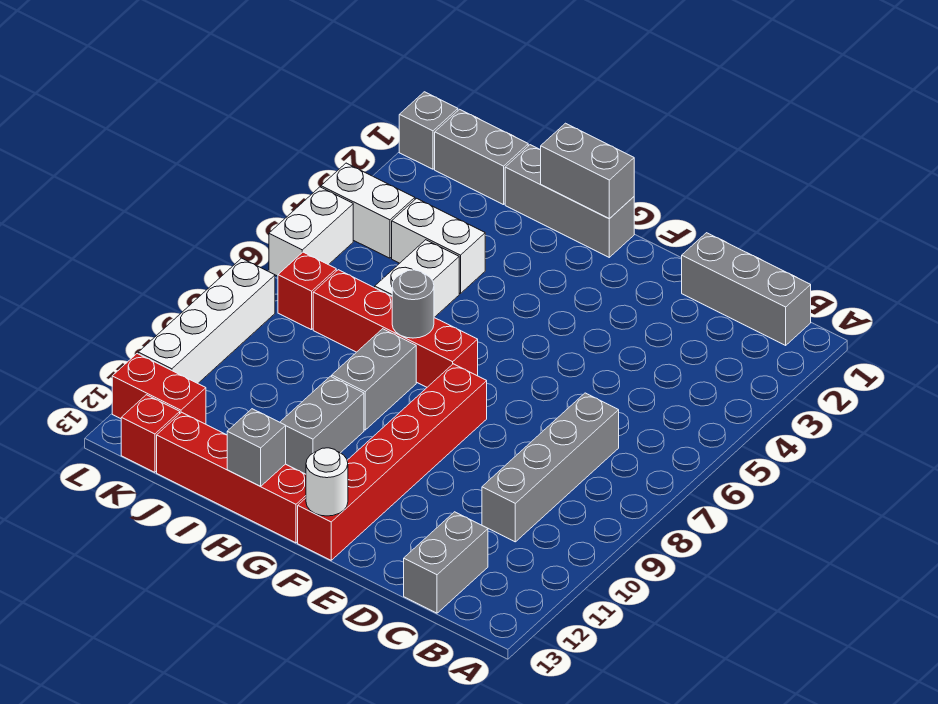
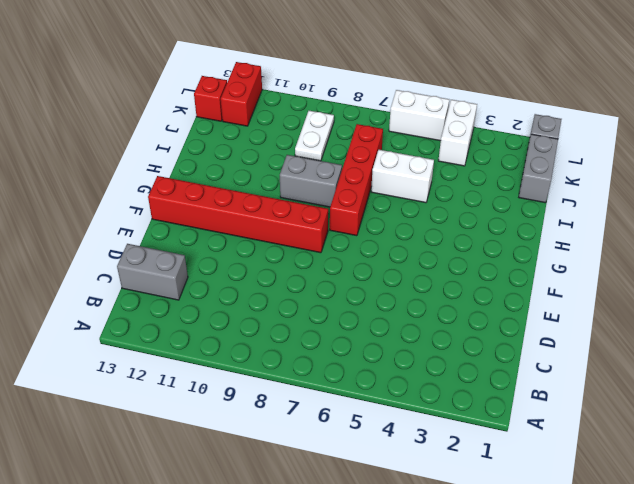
white plate J9:K9 level 1 -> none
none -> grey brick B1:D1 level 1
none -> grey brick C7:C10 level 1
none -> grey brick G1:I1 level 1

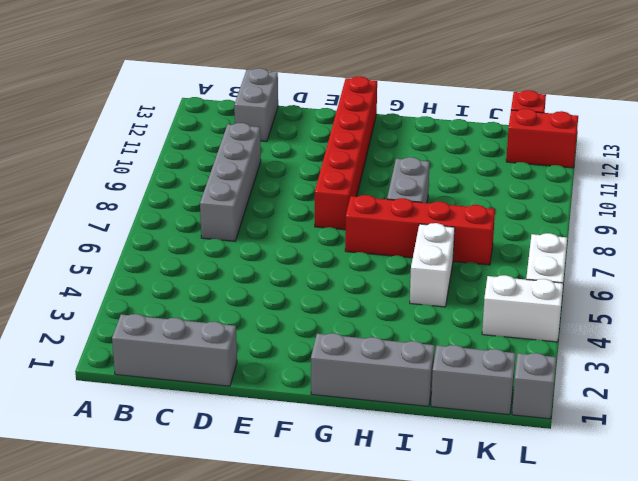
none -> red brick G13:J13 level 1
none -> grey brick H10:H11 level 1
none -> white brick I4:J4 level 1

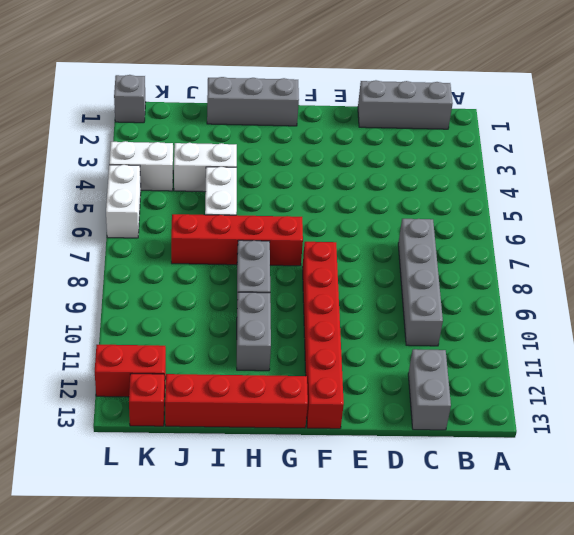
none -> grey brick J1:K1 level 1
none -> red brick K7 level 1
none -> white brick L8:L11 level 1

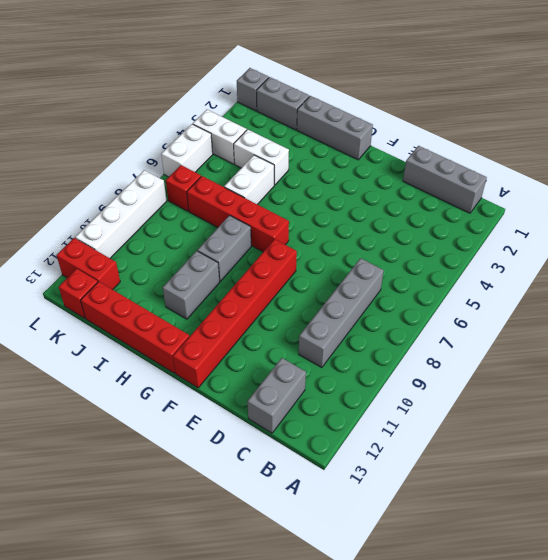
none -> white round brick F13 level 2
none -> grey brick G1:H1 level 2
none -> grey round brick H7 level 2

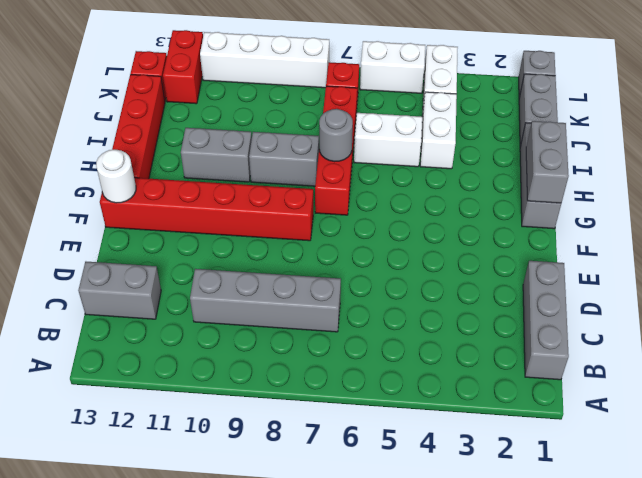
none -> grey brick H13 level 2

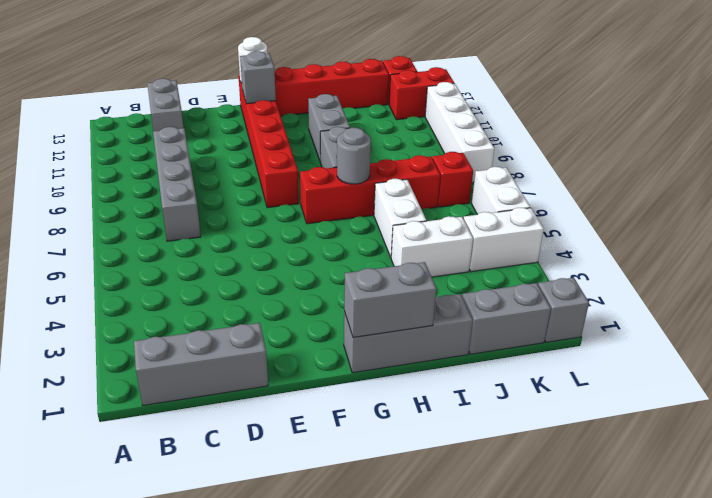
grey brick F12 level 2 -> grey brick H13 level 2

